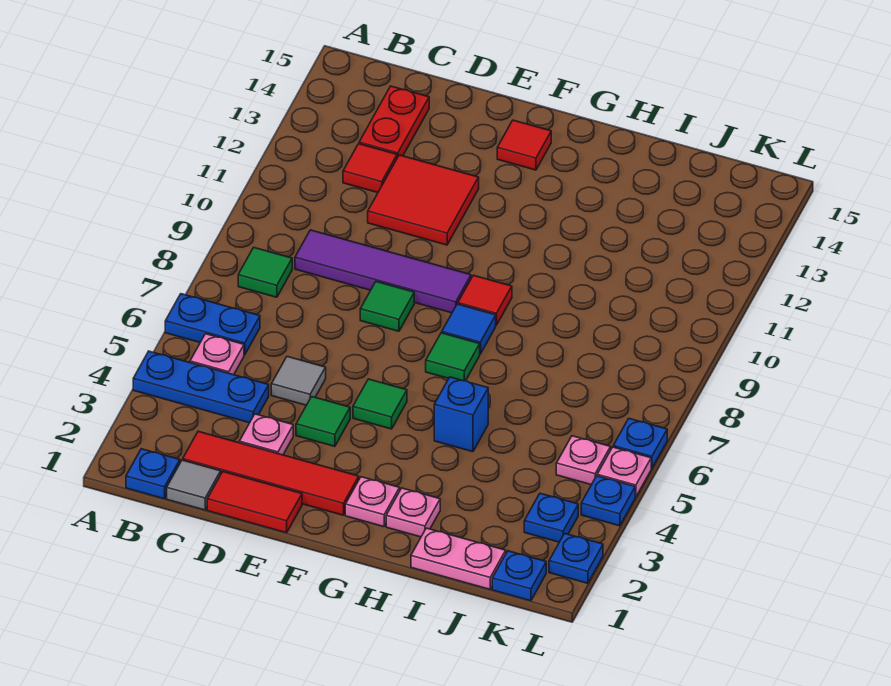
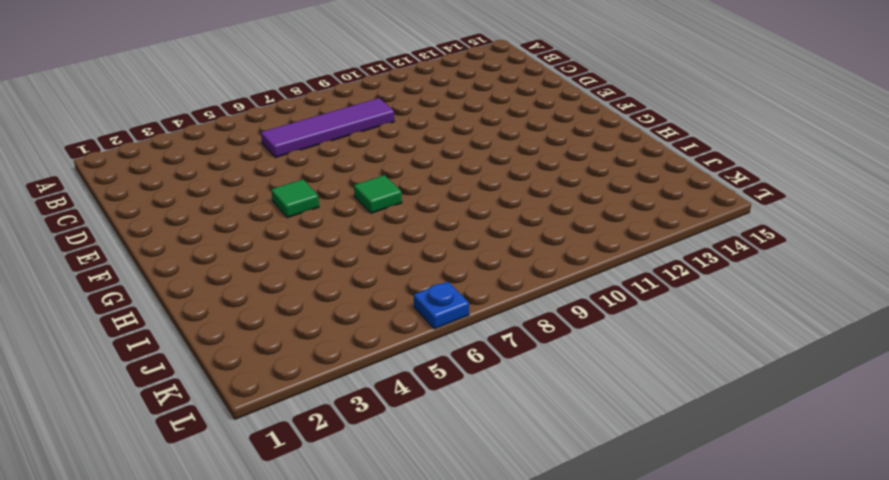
purple tile C6:C9 level 1 -> purple tile C9:F9 level 1
none -> blue plate A4:C4 level 1
none -> blue plate A6:B6 level 1
none -> blue plate B1 level 1
none -> pink plate B5 level 1

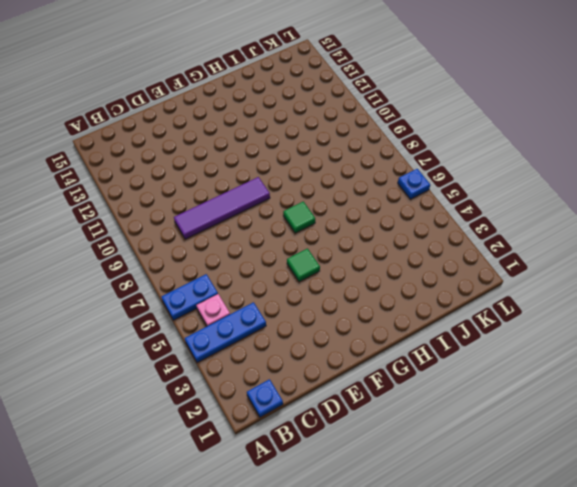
none -> green tile B8 level 1
none -> grey tile C1 level 1
none -> red tile C2:F2 level 1
none -> red tile C12 level 1

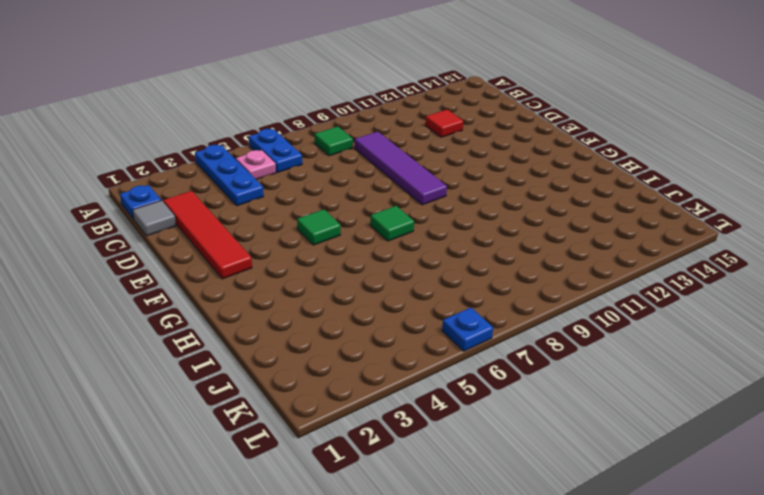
none -> red plate C13:C14 level 1
none -> red tile D1:E1 level 1
none -> pink plate D3 level 1
none -> grey tile D5 level 1

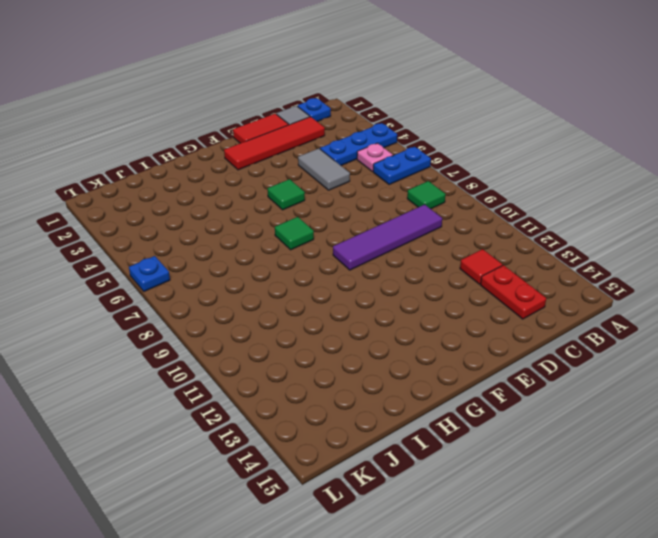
grey tile D4:D5 level 1 -> grey tile D5 level 1
none -> pink plate D3 level 1
none -> red tile D11:E12 level 1
none -> green tile E4 level 1
none -> green tile E8 level 1

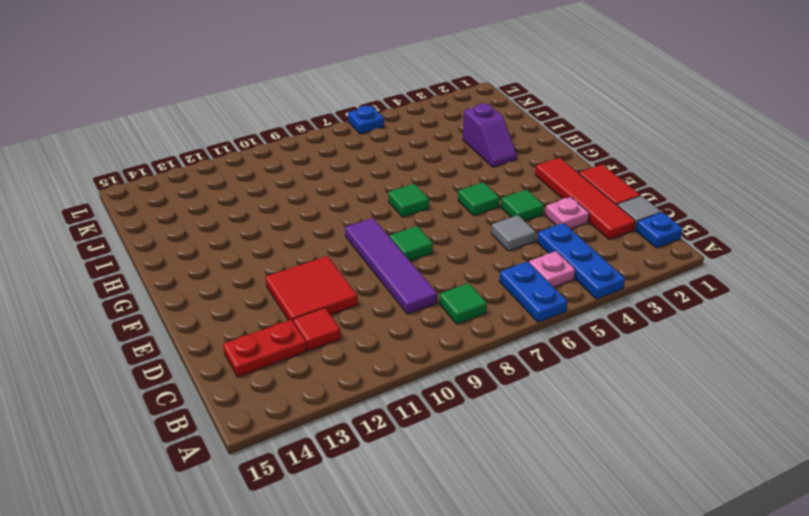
purple slope H3:I3 level 1 top I -> none
none -> red tile F14 level 1
none -> pink plate G2 level 1
none -> blue tile G8 level 1
none -> red tile G9 level 1

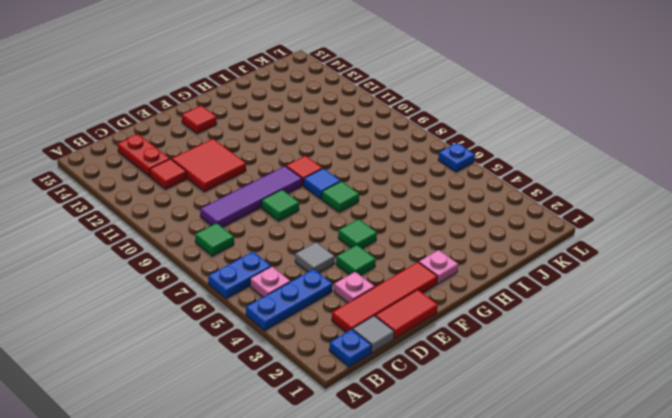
none -> pink plate H2 level 1
none -> blue brick H5 level 1
none -> pink plate I1:J1 level 1
none -> blue plate K1 level 1

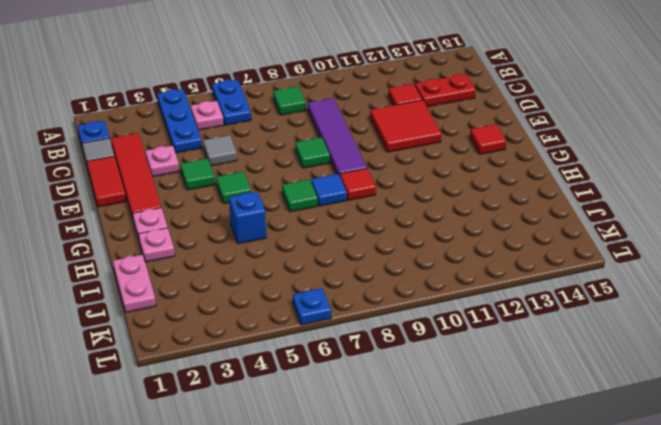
none -> blue plate K1 level 1
none -> blue plate K3 level 1
none -> pink plate K5 level 1
none -> blue plate L2 level 1

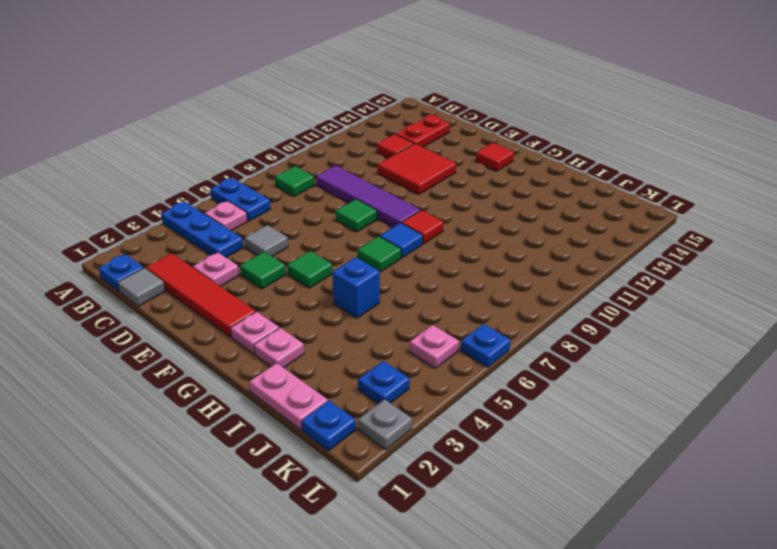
grey plate L2 level 1 -> blue plate L2 level 1
none -> red tile D1:E1 level 1
none -> blue plate L4 level 1
none -> pink plate L5 level 1

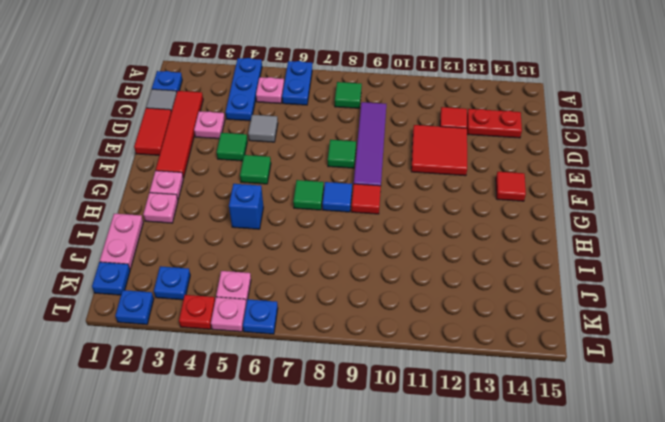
red plate L4 level 1 -> blue plate L4 level 1

